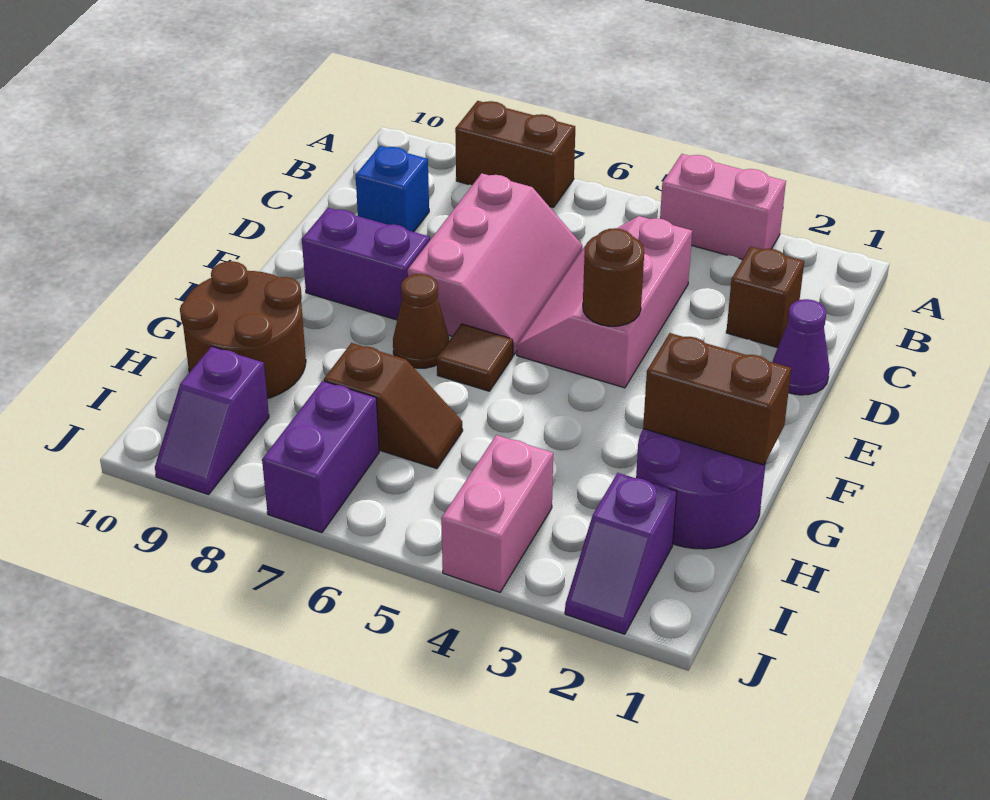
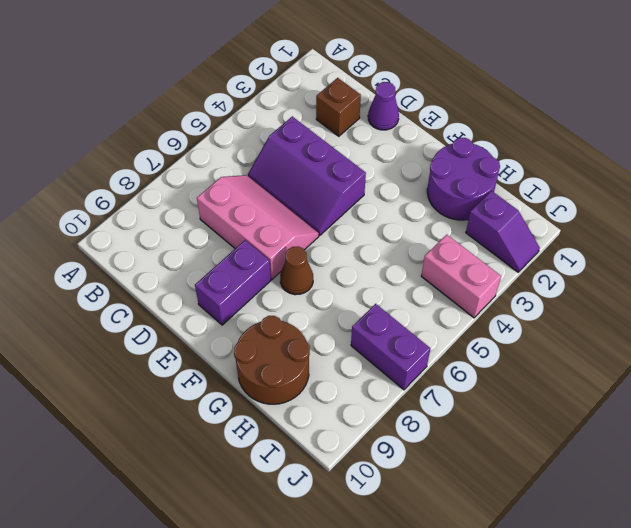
purple slope C4:E5 level 1 top 4 -> pink slope C4:E5 level 1 top 4
none -> pink brick A3:A4 level 1
none -> brown brick A7:A8 level 1
none -> blue brick C9 level 1

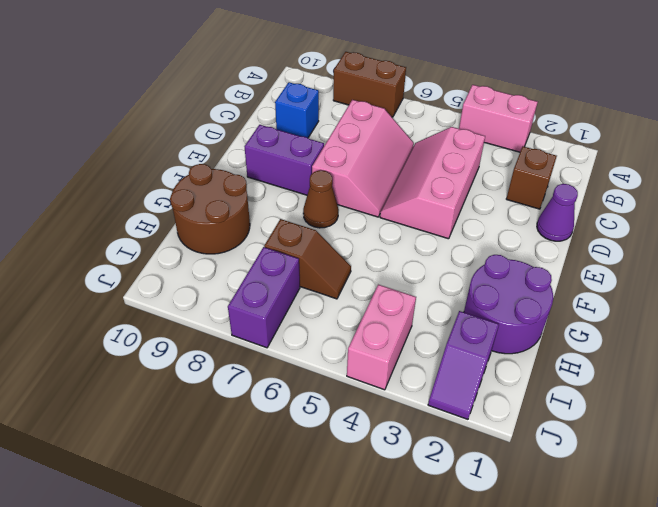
none -> brown tile F6 level 1
none -> purple slope I9:J9 level 1 top I
none -> brown round brick E4 level 2

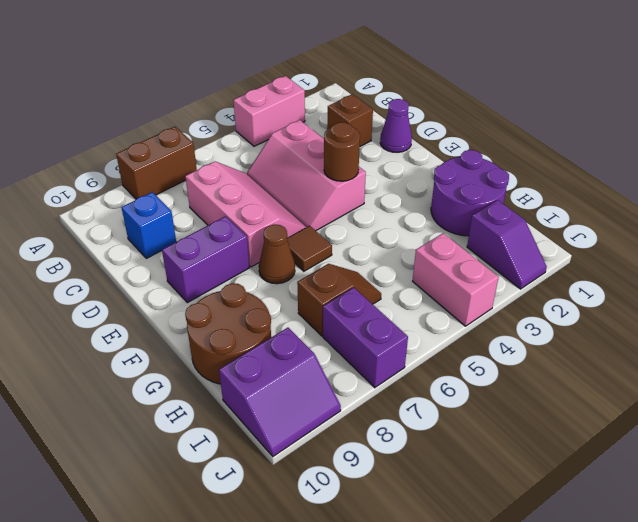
purple slope I9:J10 level 1 top I -> purple slope I9:J9 level 1 top I
none -> brown brick G1:G2 level 2

